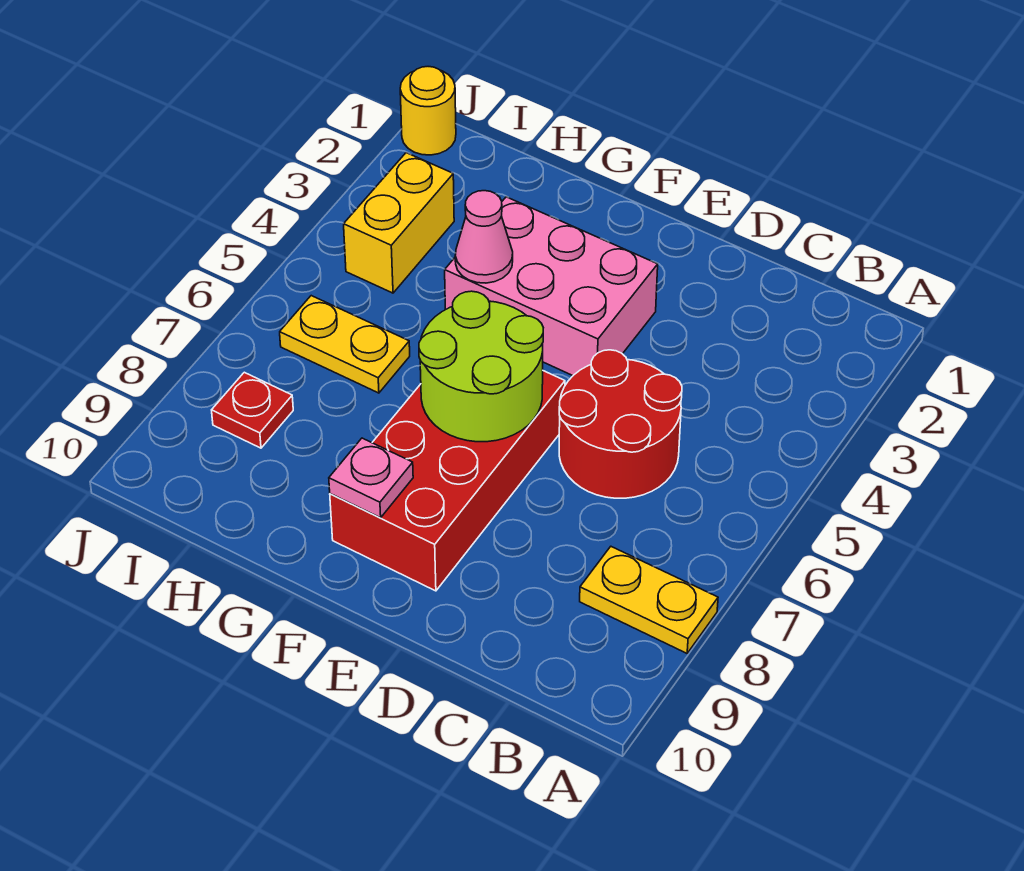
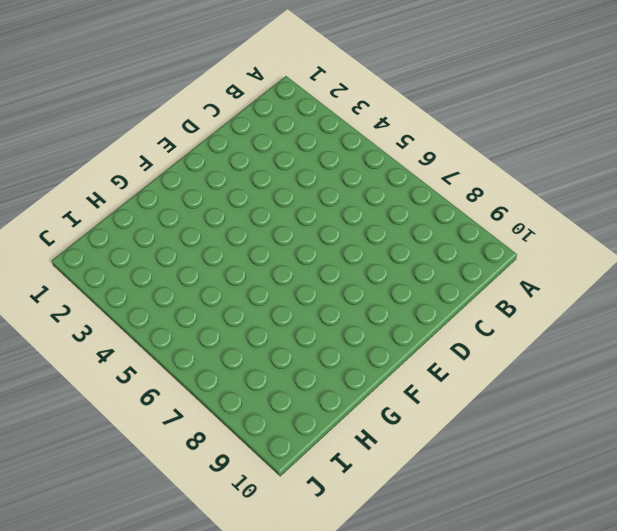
none -> yellow plate A8:B8 level 1
none -> red round brick C5:D6 level 1

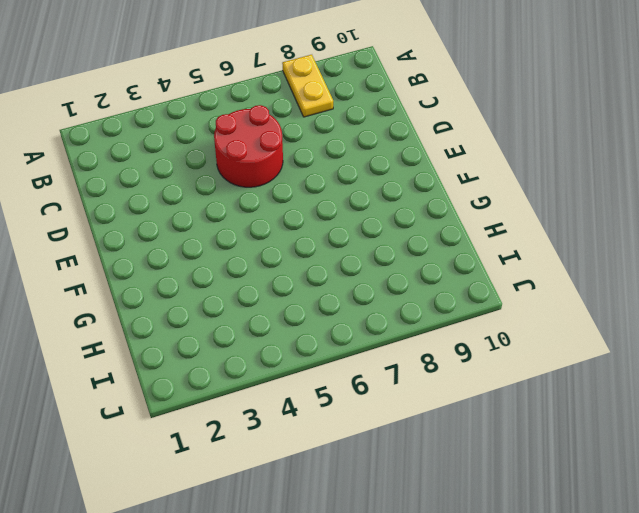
none -> pink brick E3:G4 level 1
none -> red brick E6:F9 level 1

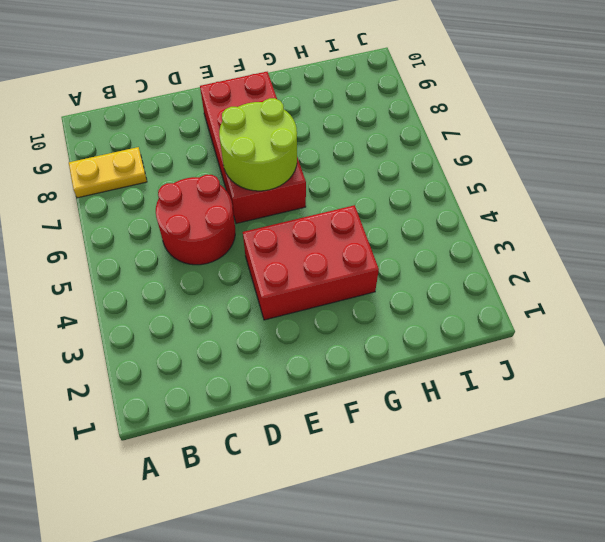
red brick E3:G4 level 1 -> pink brick E3:G4 level 1
none -> yellow plate H6:I6 level 1
none -> yellow brick I3:I4 level 1

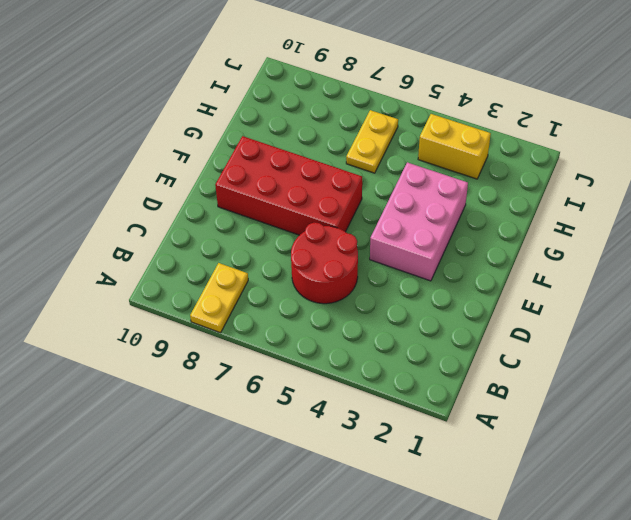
none -> red plate I8 level 1
none -> yellow round brick J1 level 1

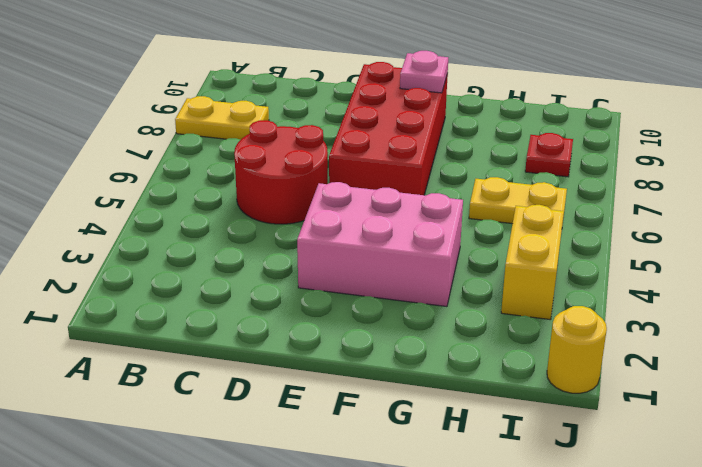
none -> lime round brick E6:F7 level 2
none -> pink cone G4 level 2

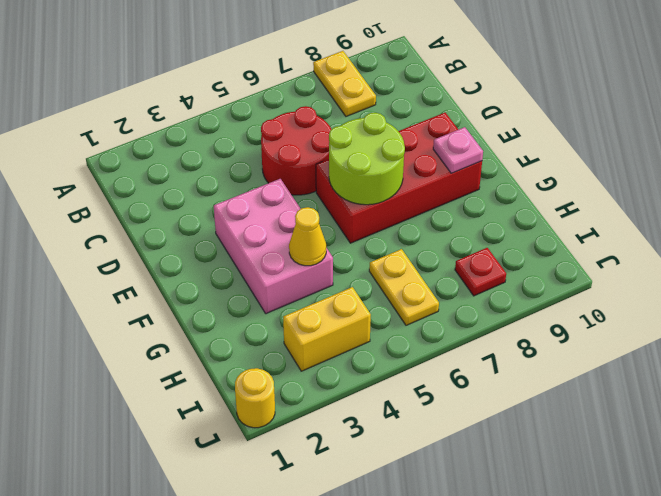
yellow cone G4 level 2 -> pink cone G4 level 2

